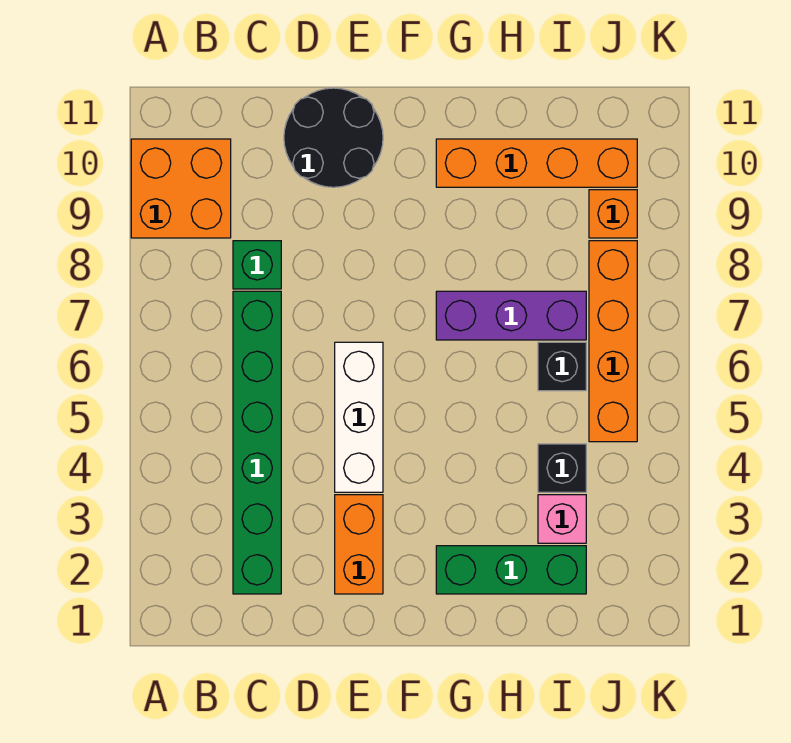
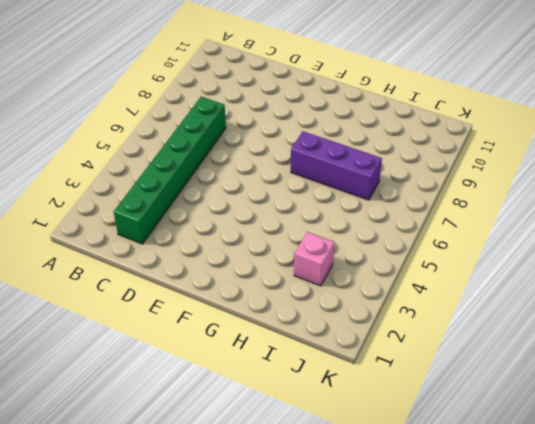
none -> orange brick A9:B10 level 1
none -> green brick C8 level 1
none -> black round brick D10:E11 level 1

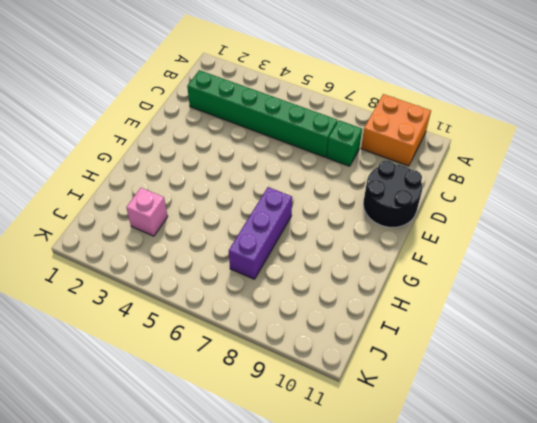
none -> orange brick E2:E3 level 1
none -> white brick E4:E6 level 1
none -> green brick G2:I2 level 1

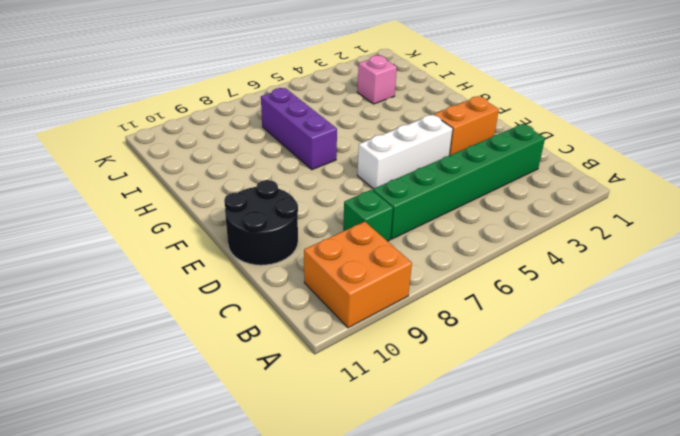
none -> green brick G2:I2 level 1
none -> orange brick G10:J10 level 1
none -> black brick I4 level 1

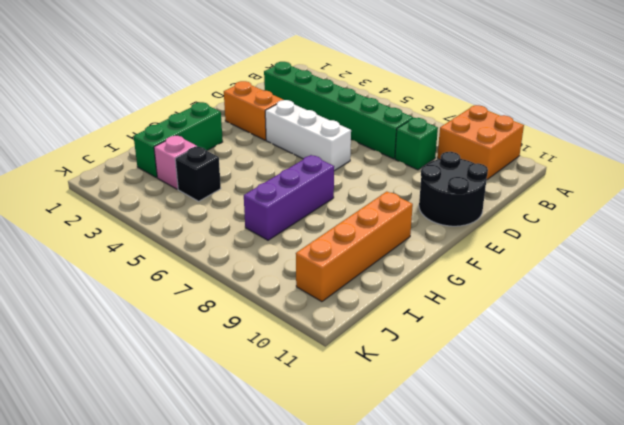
none -> black brick I6 level 1
none -> orange brick J5:J8 level 1
none -> orange brick J9 level 1

